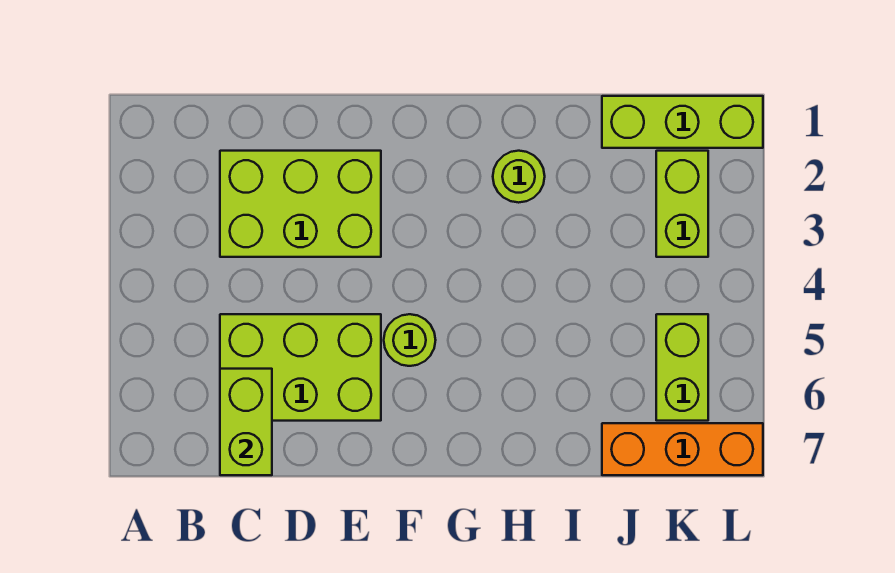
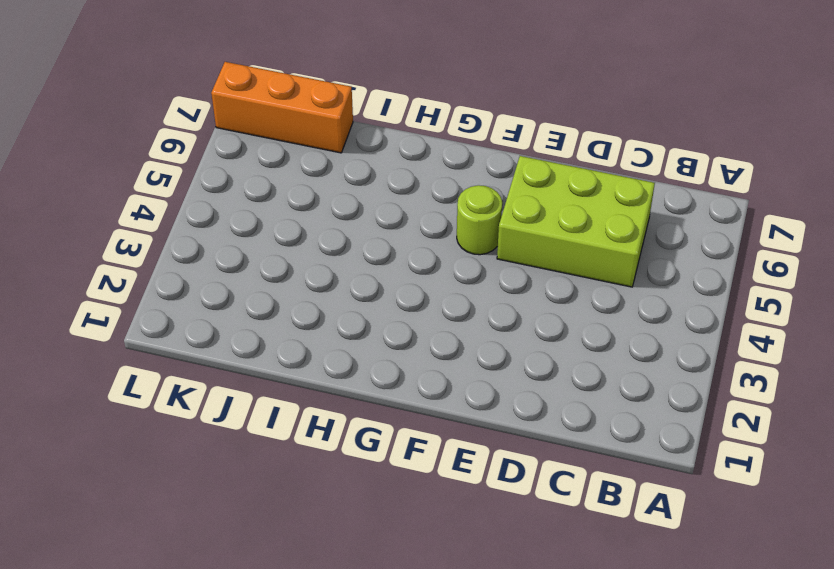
none -> lime brick C2:E3 level 1
none -> lime round brick H2 level 1

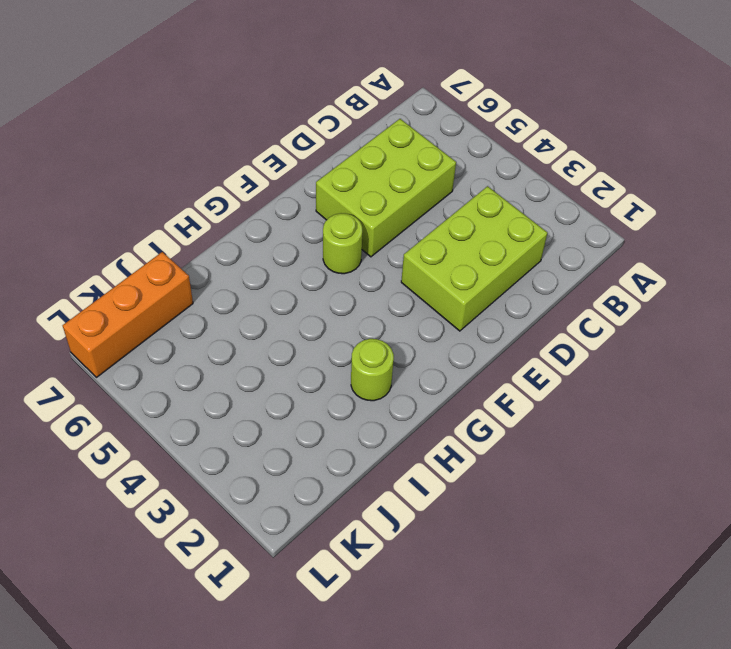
none -> lime brick J1:L1 level 1
none -> lime brick K2:K3 level 1

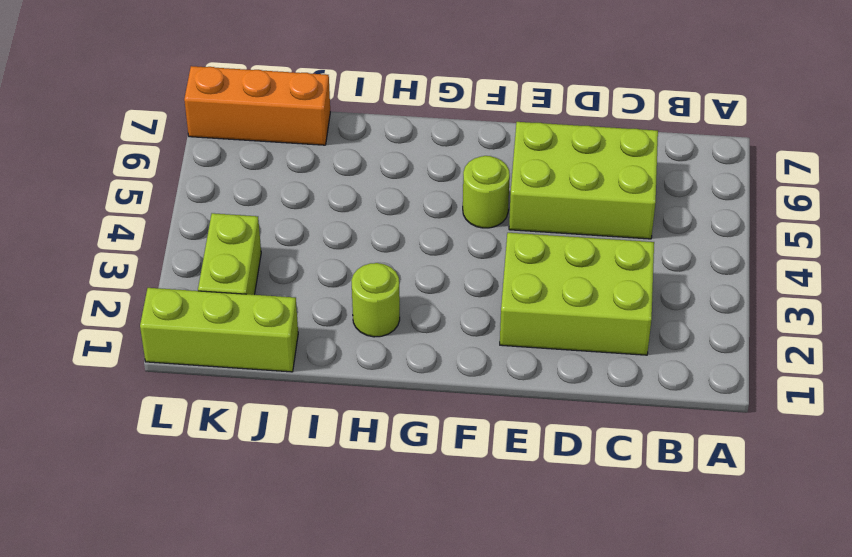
none -> lime brick K5:K6 level 1
none -> lime brick C6:C7 level 2

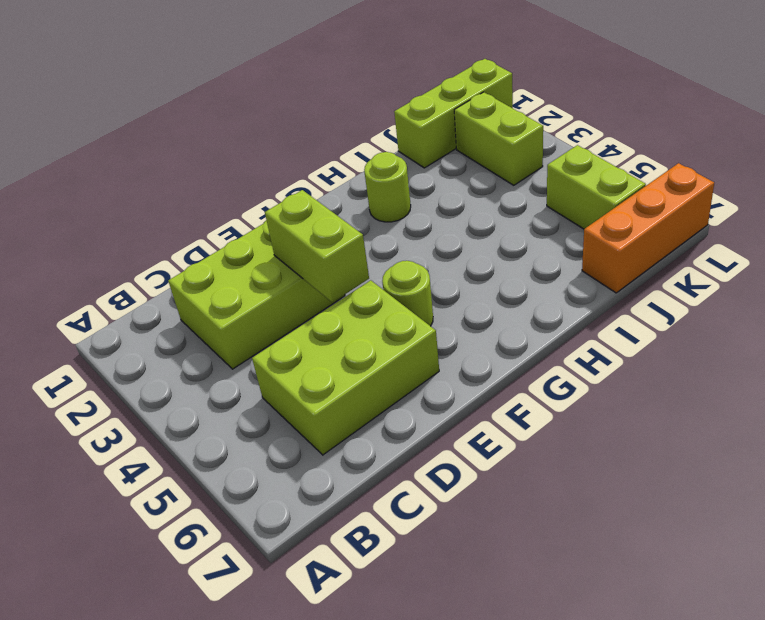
lime brick E3:E4 level 2 -> lime brick C6:C7 level 2

